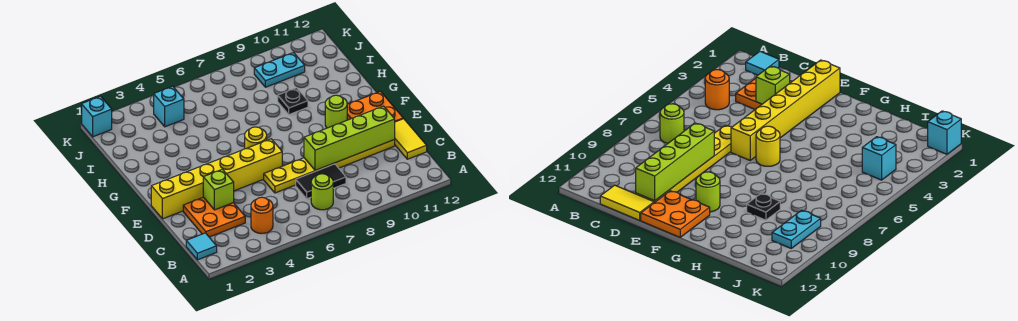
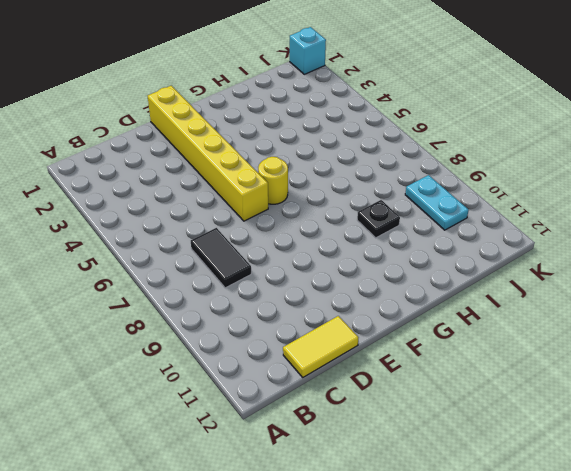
none -> cyan tile B1 level 1
none -> orange round brick B4 level 1
none -> lime round brick B7 level 1

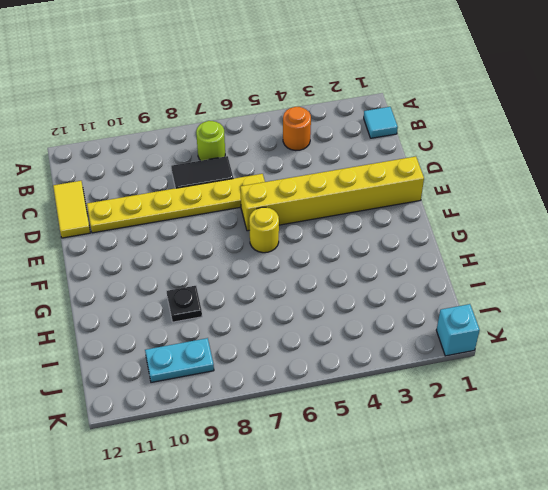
none -> orange plate C2:D3 level 1
none -> orange plate E11:F12 level 1
none -> lime round brick F10 level 1

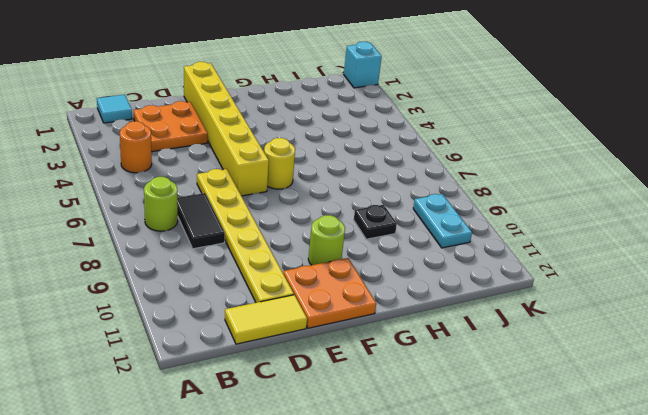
none -> cyan brick J4 level 1
none -> lime brick D3 level 2
none -> lime brick D8:D11 level 2

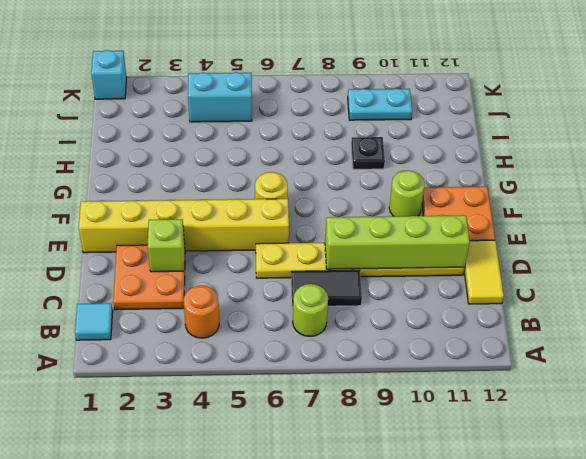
cyan brick J4:J5 level 1 -> cyan brick J4 level 1

